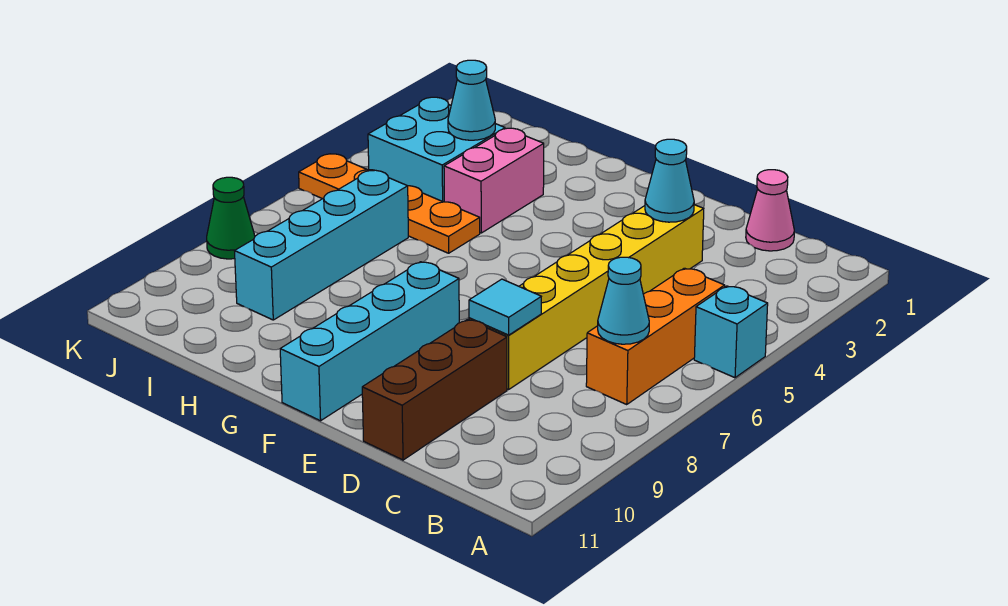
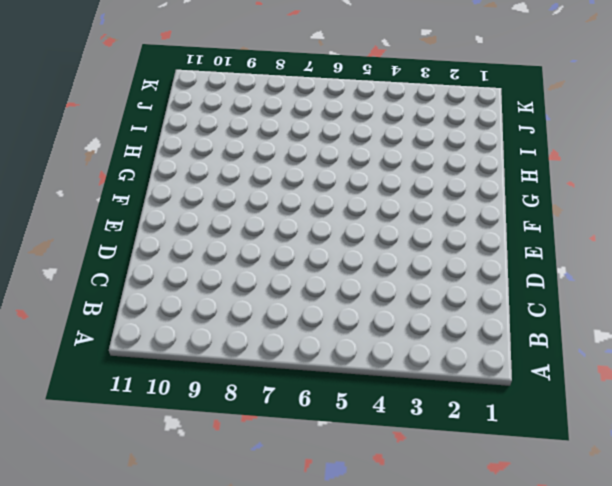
none -> cyan brick A5 level 1
none -> orange brick B5:B7 level 1
none -> pink cone C1 level 1

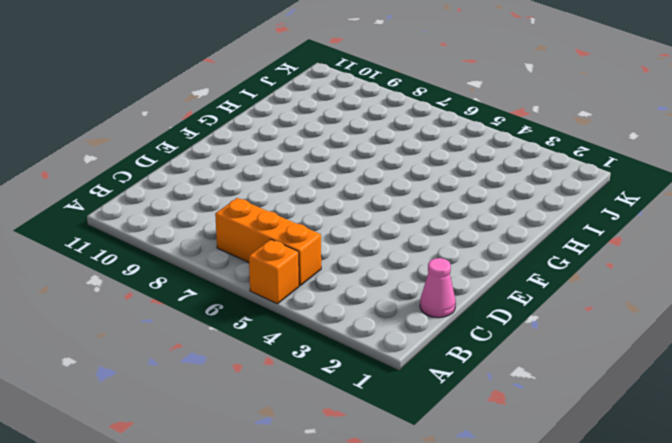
orange brick A5 level 1 -> cyan brick A5 level 1
none -> yellow brick D3:D8 level 1
none -> brown brick D9:D11 level 1
none -> cyan brick F8:F11 level 1

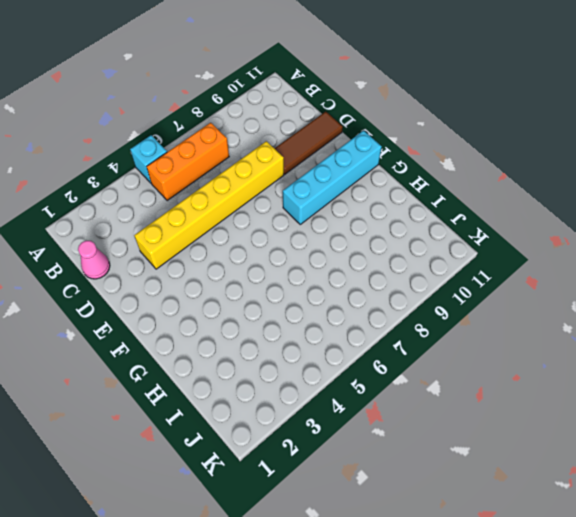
brown tile D9:D11 level 1 -> brown brick D9:D11 level 1
none -> pink brick H3:H4 level 1
none -> orange plate H5:K5 level 1
none -> cyan brick I3:J4 level 1

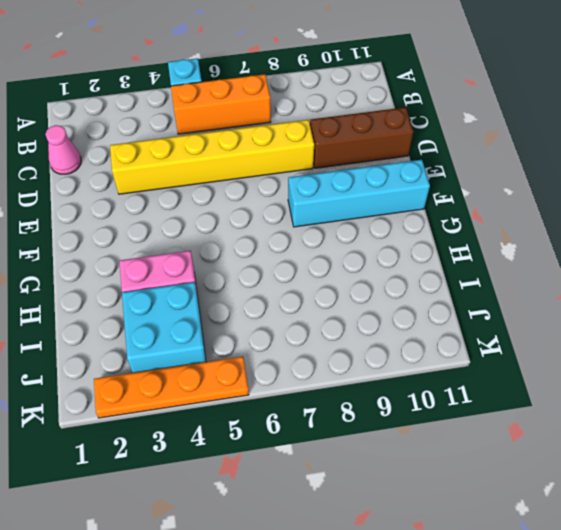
orange plate K2:K5 level 1 -> orange plate H5:K5 level 1
none -> cyan brick I6:I9 level 1
none -> green cone K8 level 1
none -> cyan cone B7 level 2

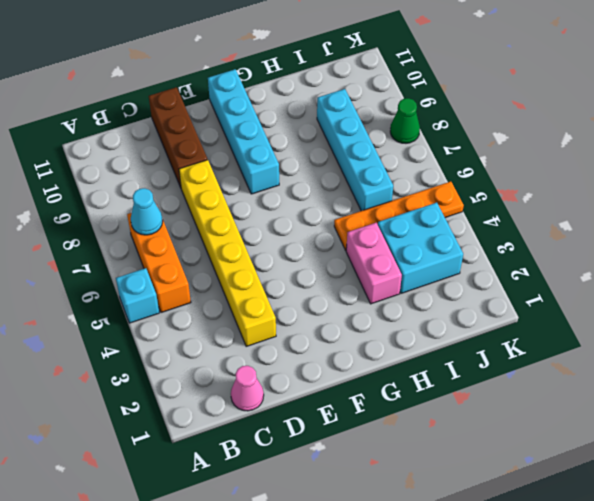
none -> cyan cone D3 level 2
none -> cyan tile D8 level 2
none -> cyan cone I3 level 2

